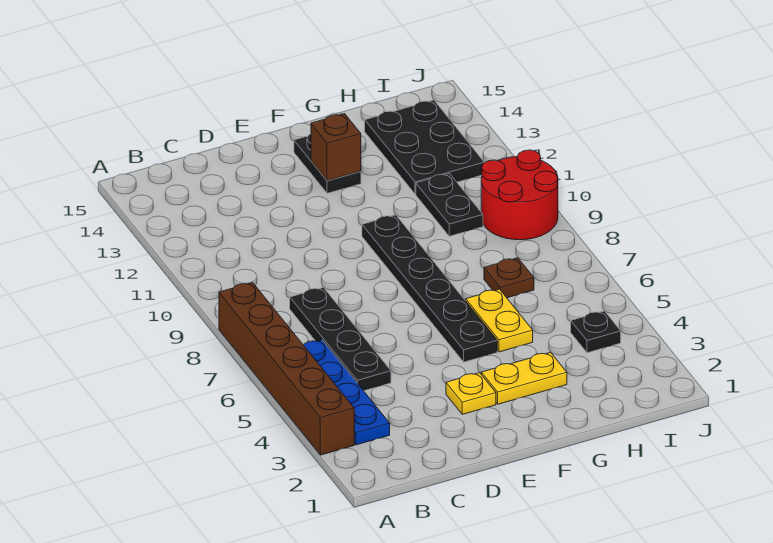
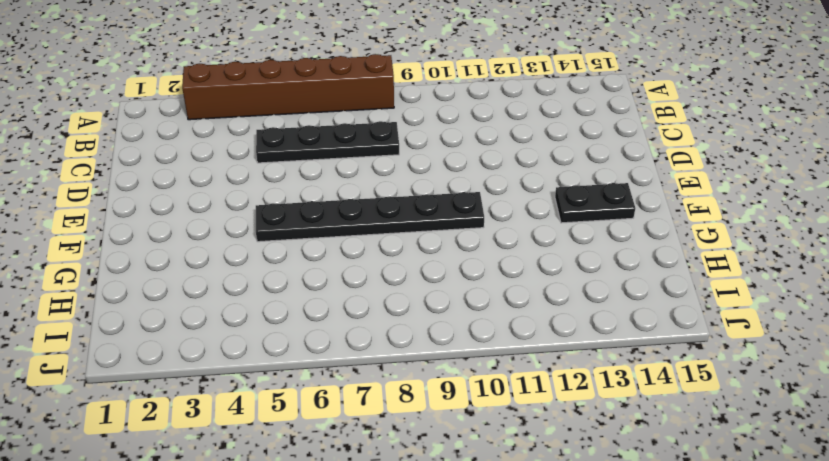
none -> blue plate B3:B6 level 1
none -> yellow plate E3 level 1
none -> yellow plate F3:G3 level 1

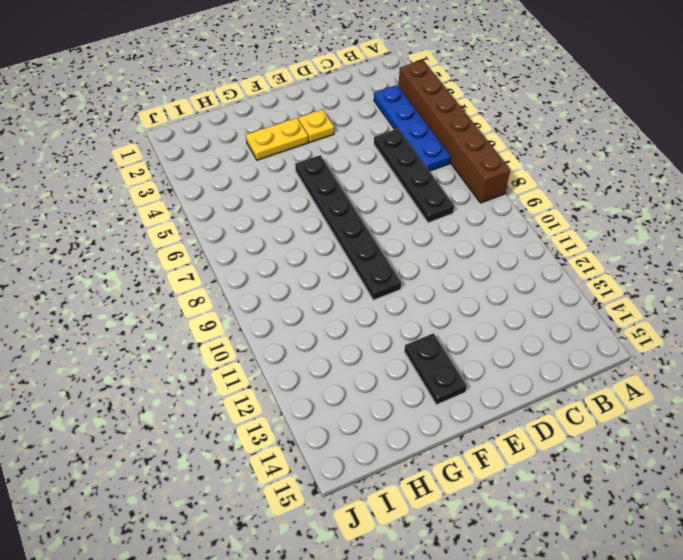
none -> yellow plate G5:G6 level 1
none -> brown plate H7 level 1
none -> black plate H10:H11 level 1

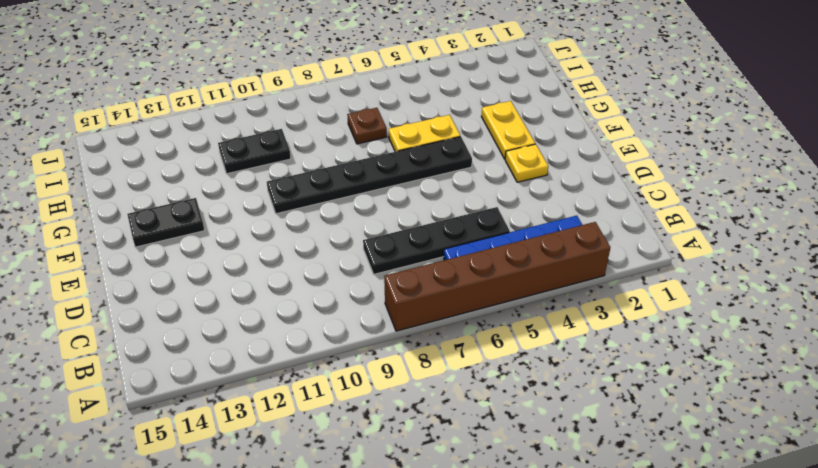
none -> black plate H12:I14 level 1
none -> black plate I4 level 1
none -> red round brick I9:J10 level 1

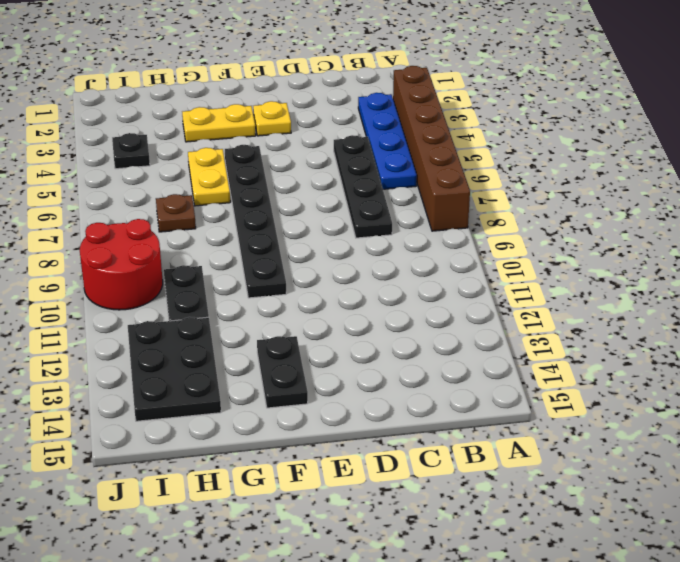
none -> brown brick F13 level 2

